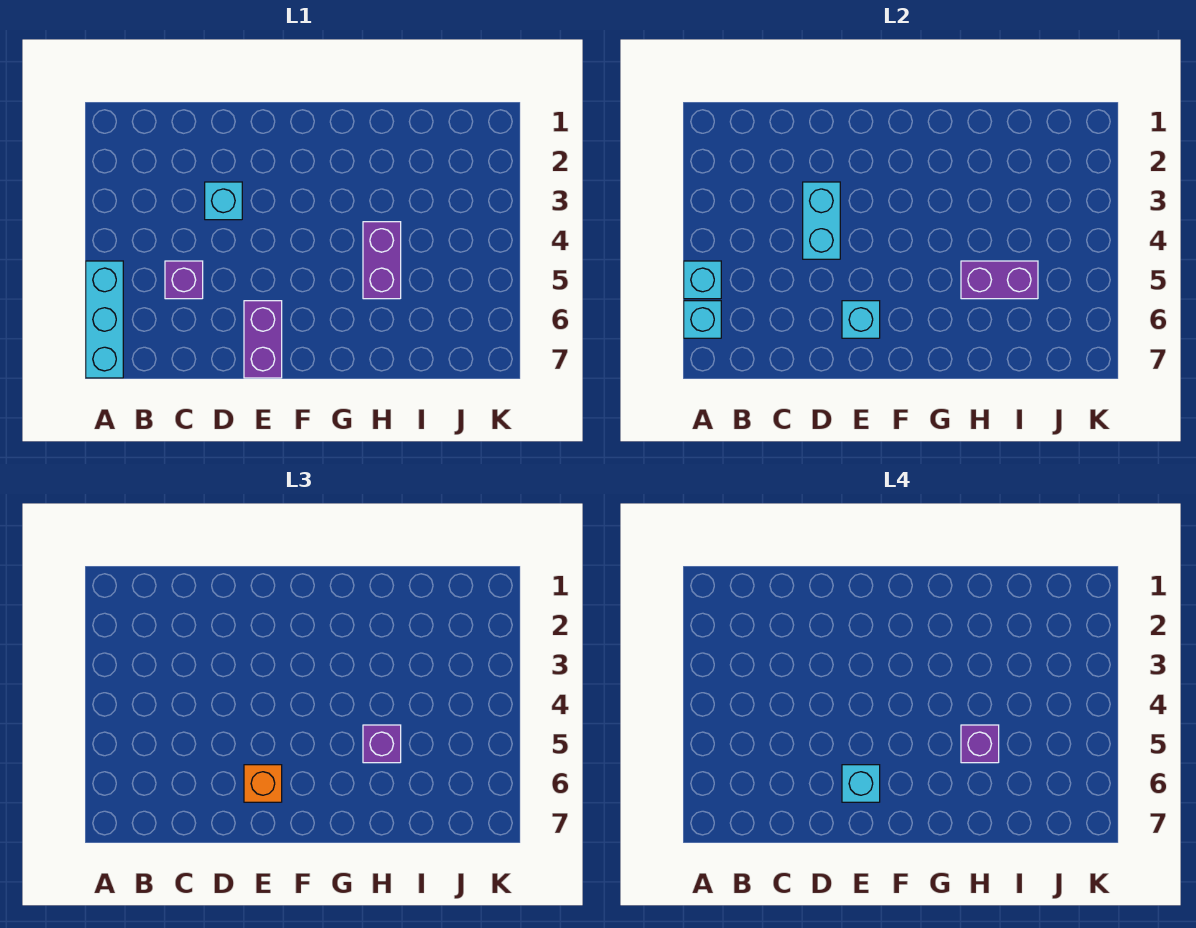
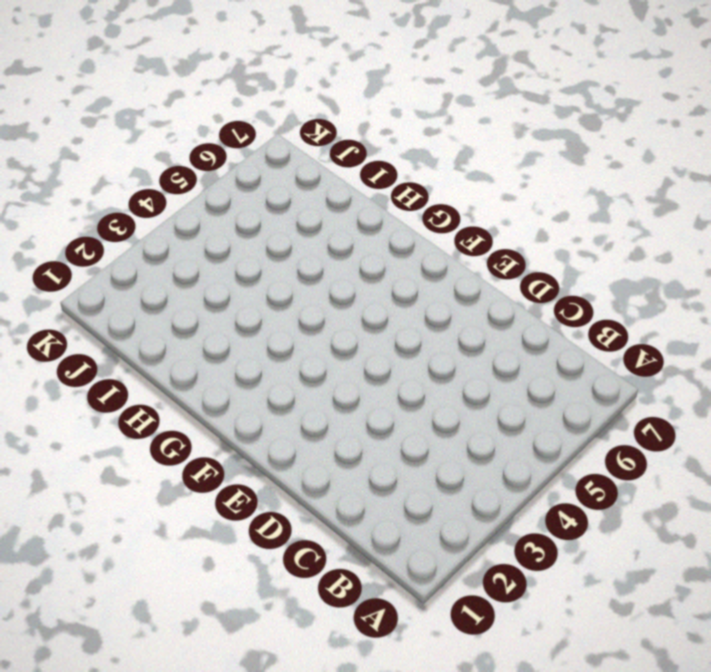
none -> cyan brick A5:A7 level 1
none -> purple brick C5 level 1
none -> cyan brick D3 level 1

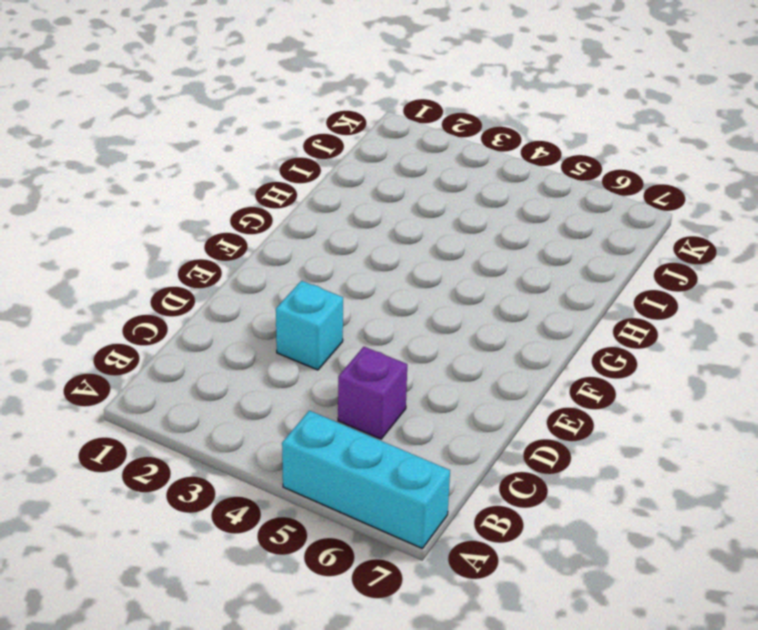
none -> purple brick E6:E7 level 1
none -> purple brick H4:H5 level 1
none -> cyan brick A5 level 2

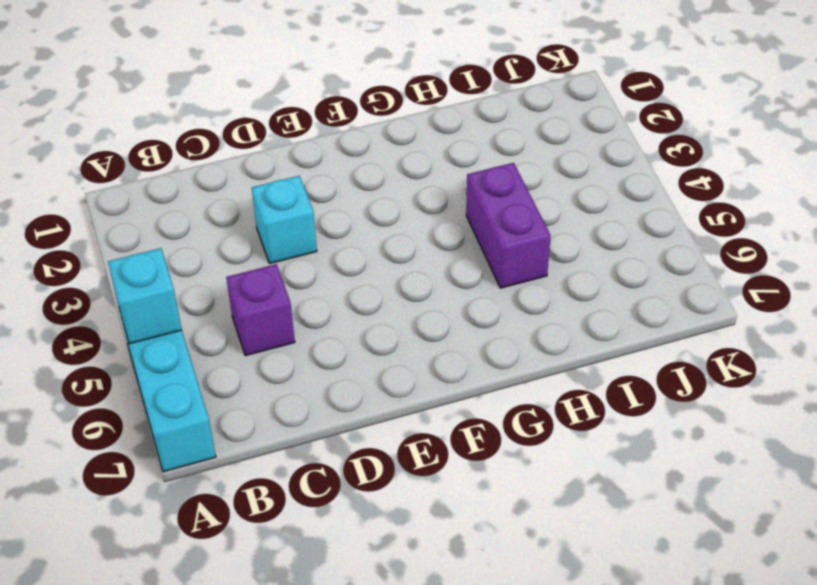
none -> purple brick E6:E7 level 1
none -> cyan brick A6 level 2
none -> cyan brick D3:D4 level 2

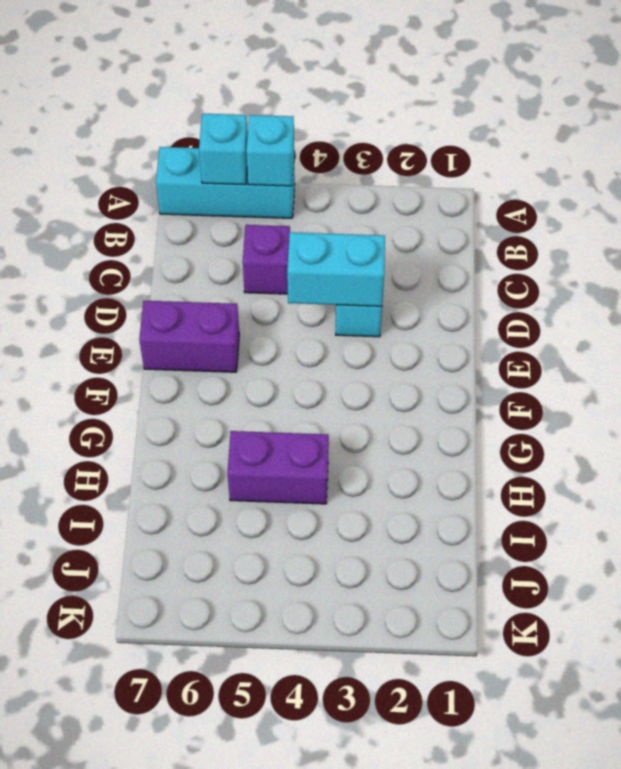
none -> cyan brick E6 level 2
none -> purple brick H5:I5 level 2
none -> orange brick E6 level 3

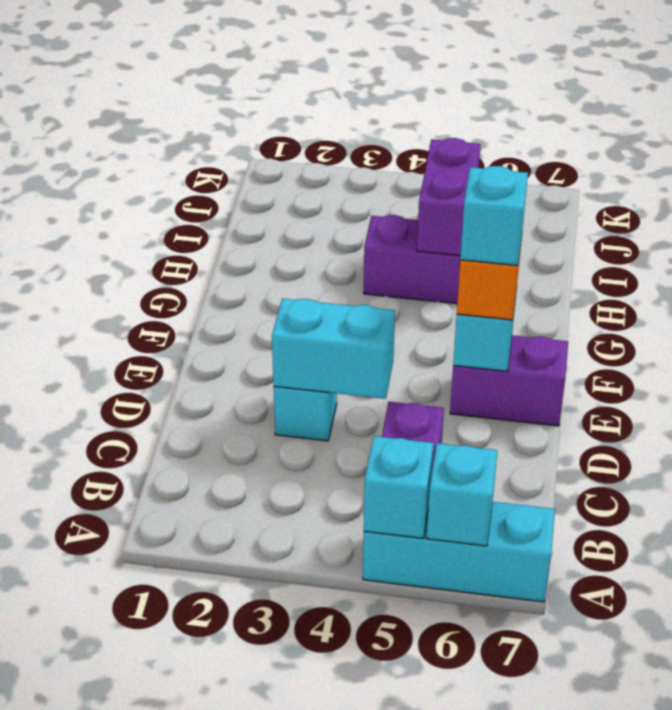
none -> purple brick H5 level 3
none -> purple brick H5 level 4

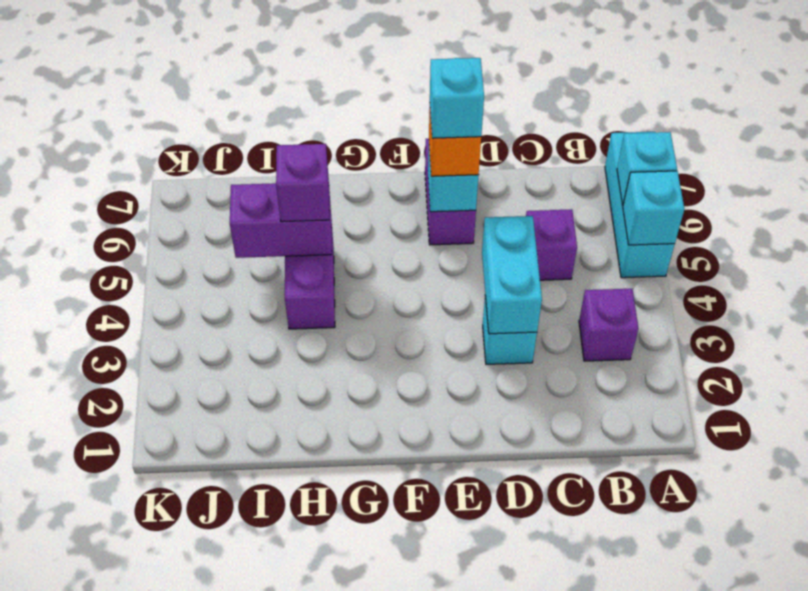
purple brick B3 level 1 -> purple brick H5 level 4

